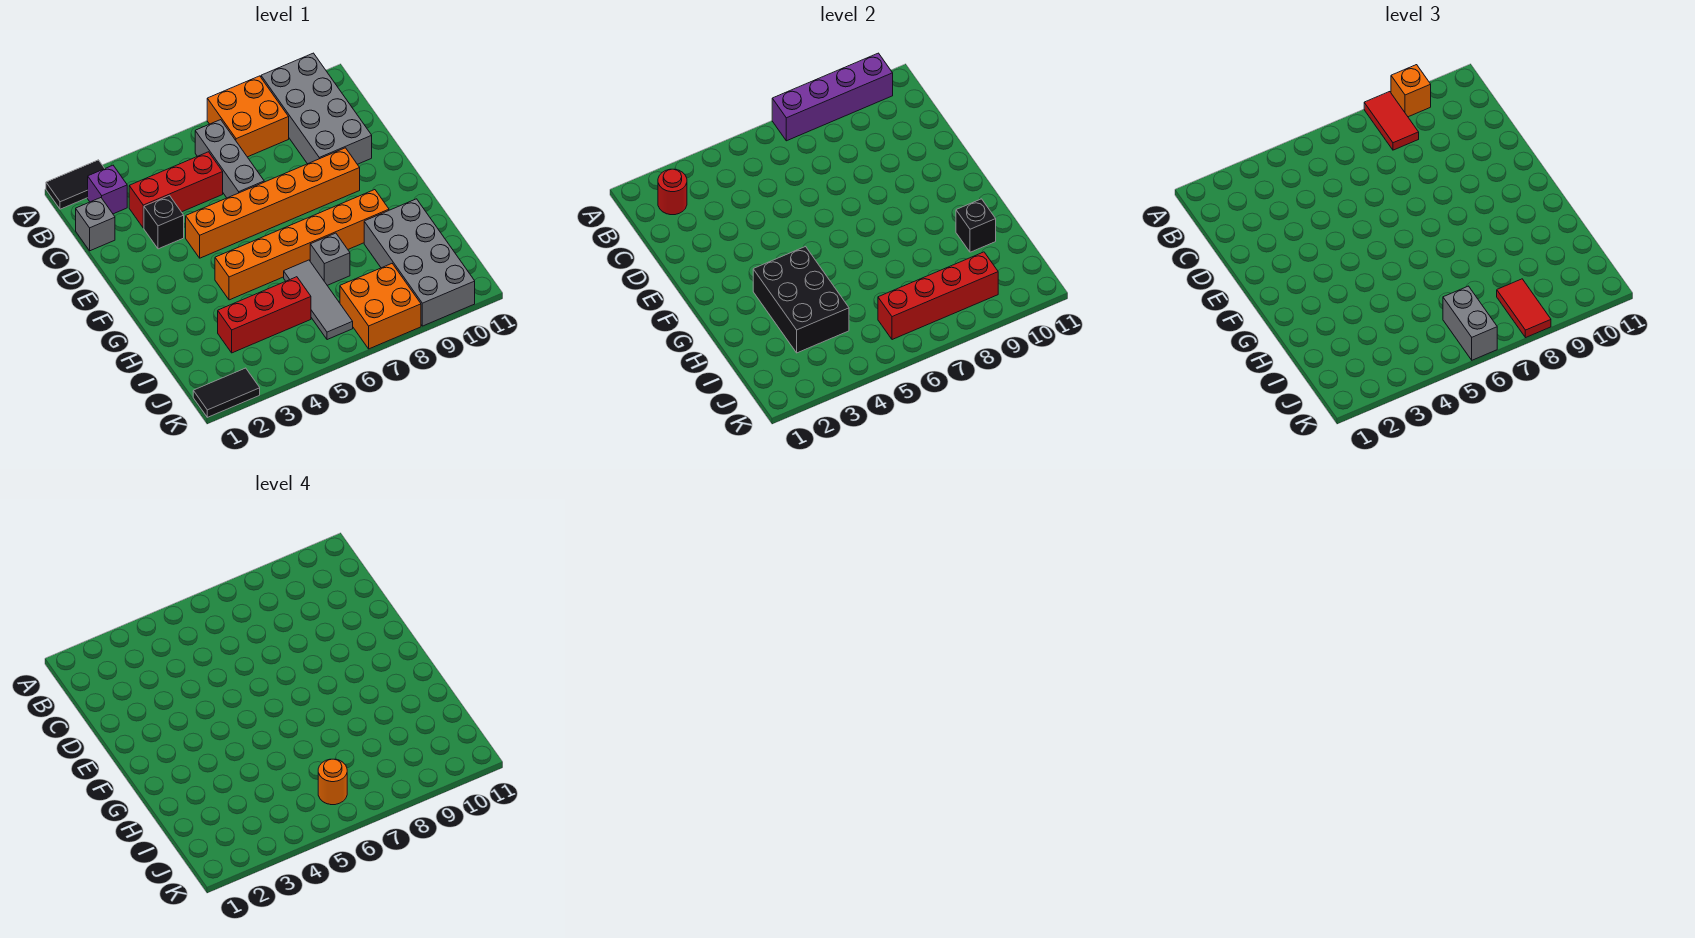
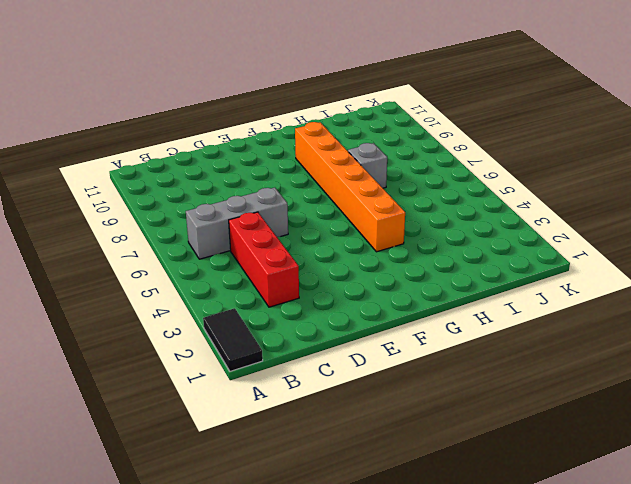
none -> orange brick A7:B8 level 1
none -> grey brick A9:D10 level 1
none -> purple brick B2 level 1

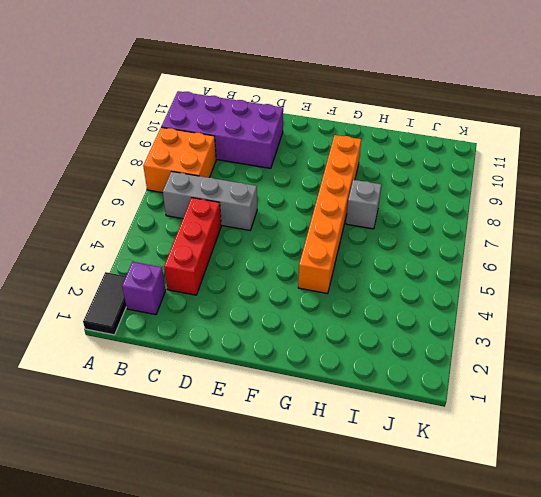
purple brick A9:D10 level 1 -> grey brick A9:D10 level 1
none -> grey brick C1 level 1
none -> black brick D3 level 1
none -> orange brick E4:E9 level 1

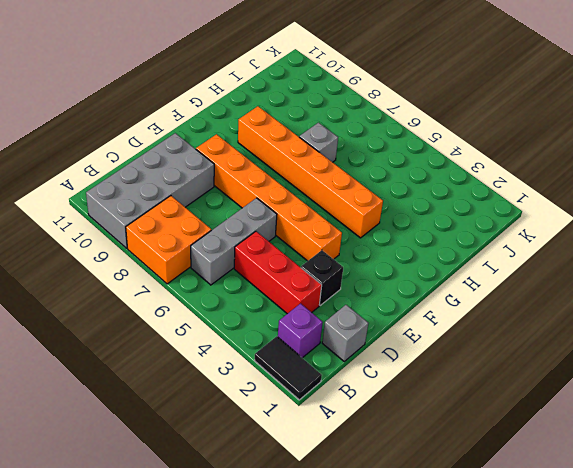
none -> grey tile H6:J6 level 1
none -> grey brick H9:K10 level 1
none -> red brick I3:I5 level 1

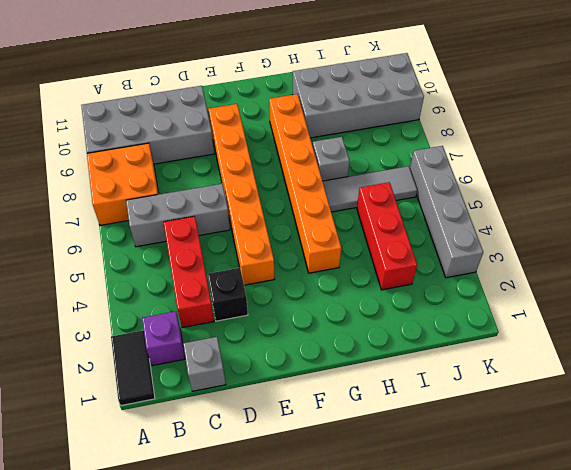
grey brick K3:K6 level 1 -> none
none -> orange brick J7:K8 level 1
none -> black tile K1:K2 level 1
none -> purple brick A7:A10 level 2

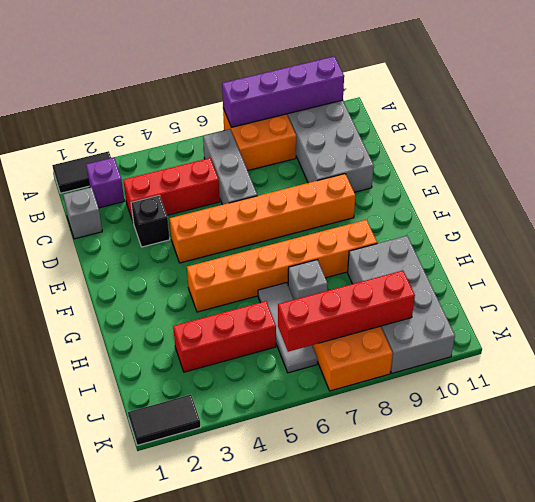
none -> red round brick B2 level 2
none -> black brick G3:I4 level 2
none -> black brick H10 level 2

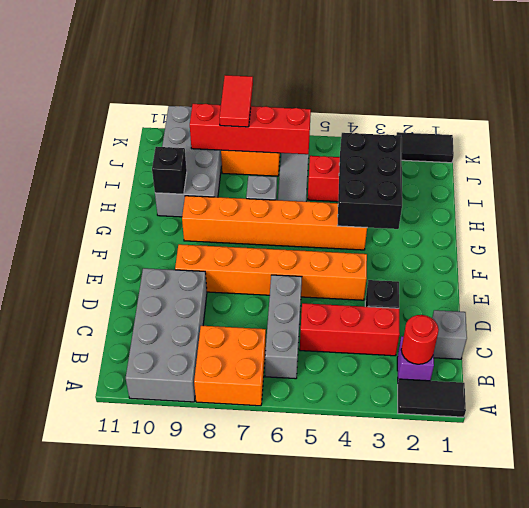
none -> purple brick A7:A10 level 2
none -> red tile A8:B8 level 3
none -> orange brick A9 level 3

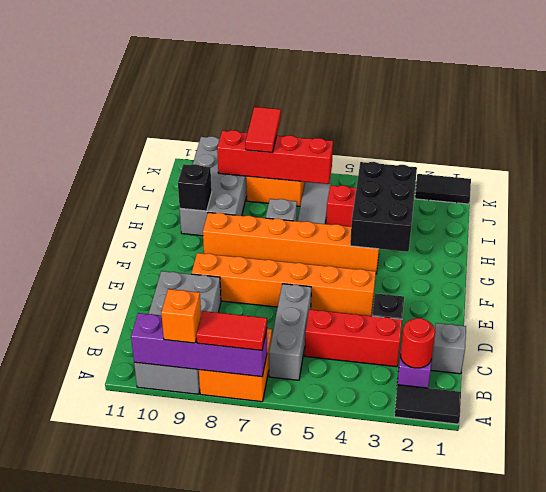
red tile A7:A8 level 3 -> red tile A8:B8 level 3
none -> grey brick J6:K6 level 3
none -> orange round brick J6 level 4

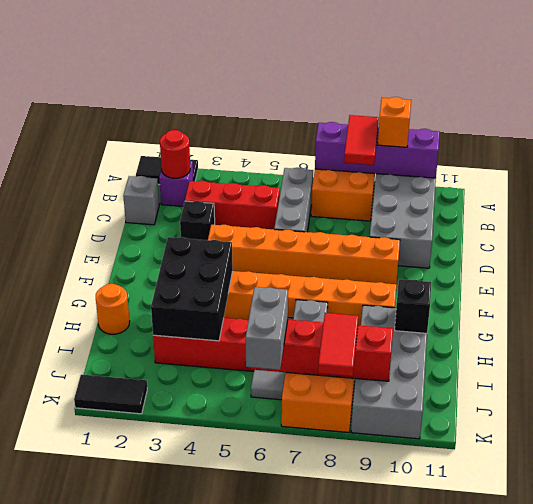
orange round brick H1 level 1 -> orange round brick J6 level 4

